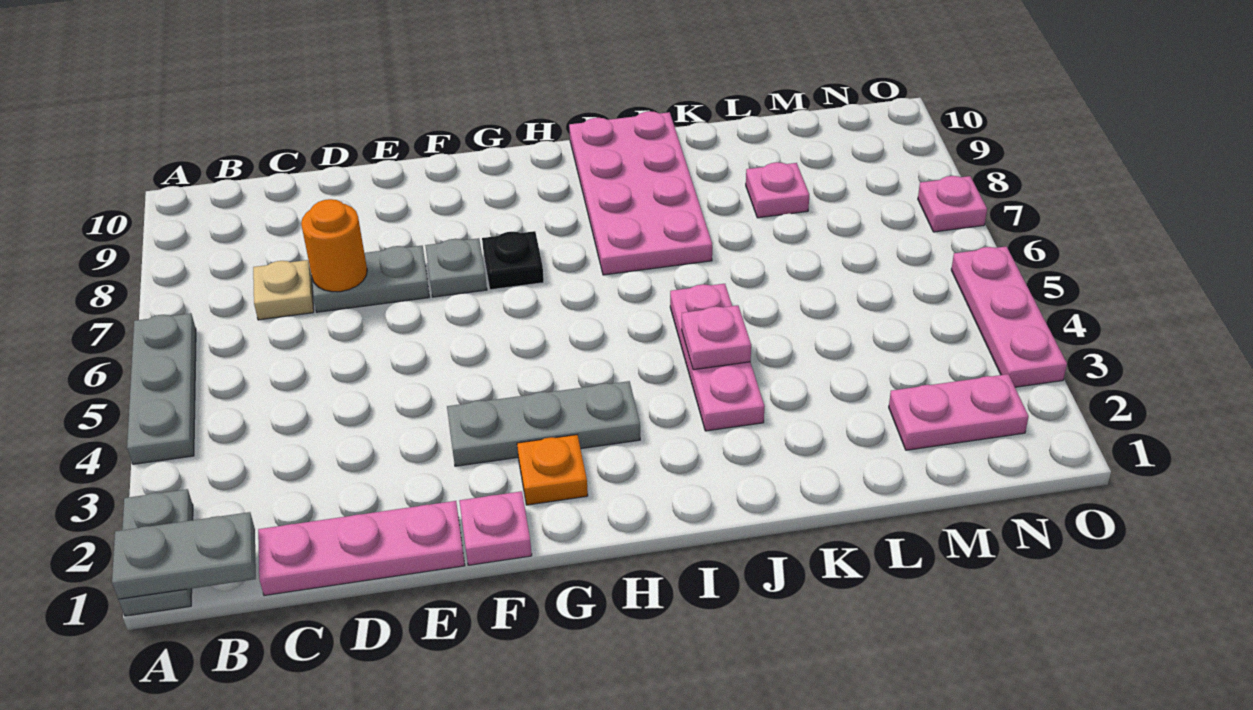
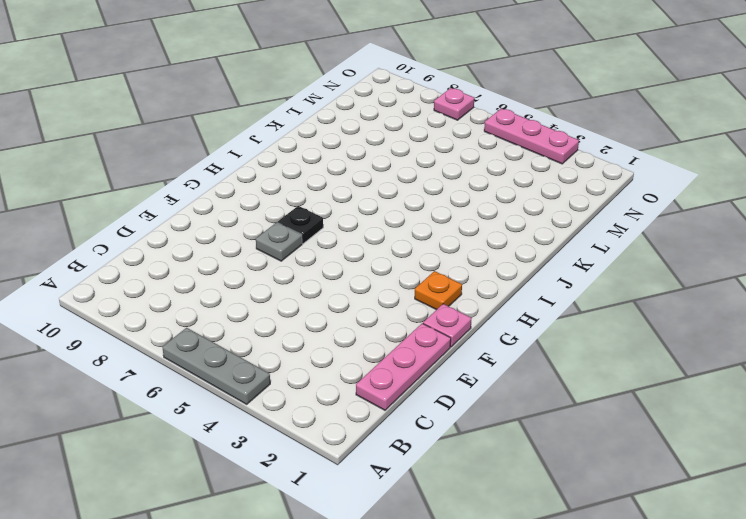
none -> grey plate A1:A2 level 1
none -> tan plate C7 level 1
none -> grey plate D7:E7 level 1

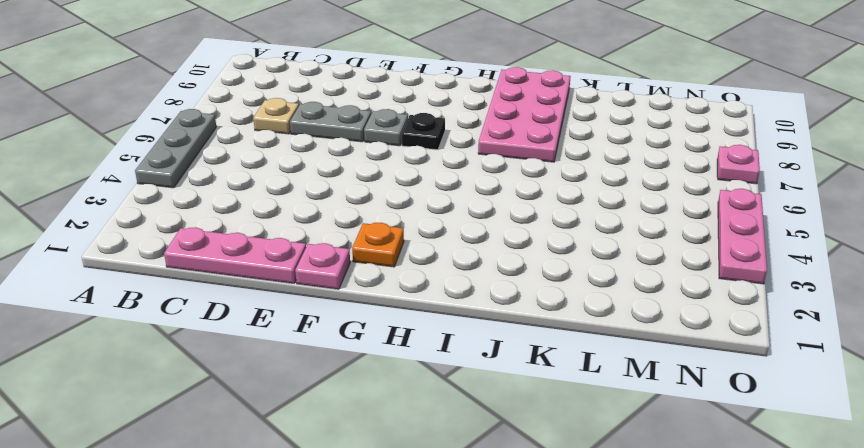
none -> grey plate A1:A2 level 1
none -> grey plate F3:H3 level 1
none -> pink plate J3:J5 level 1

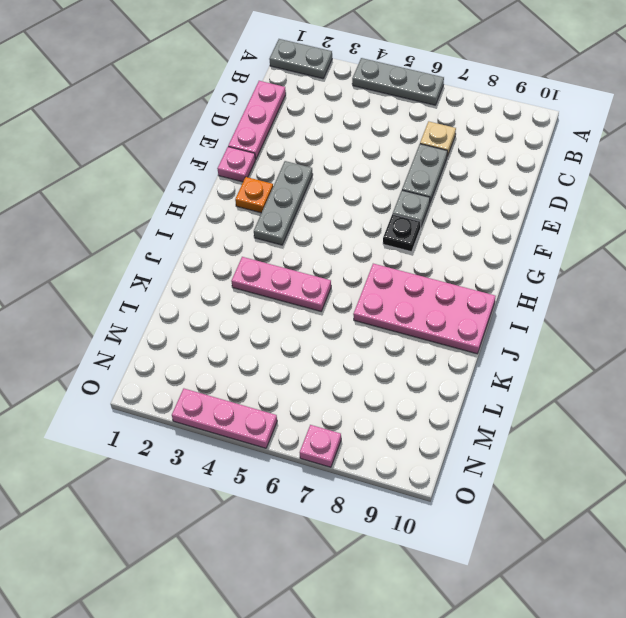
none -> pink plate L8 level 1
none -> pink plate M2:N2 level 1
none -> grey plate A1:B1 level 2

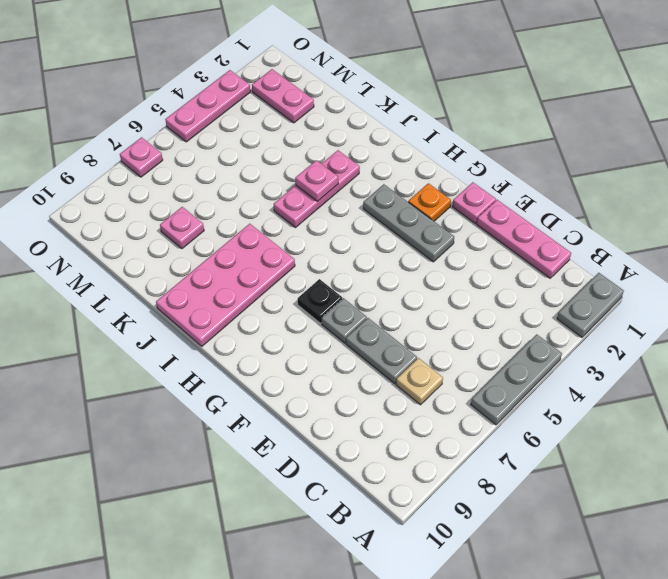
none -> grey plate A1:B1 level 2
none -> orange round brick D7 level 2

